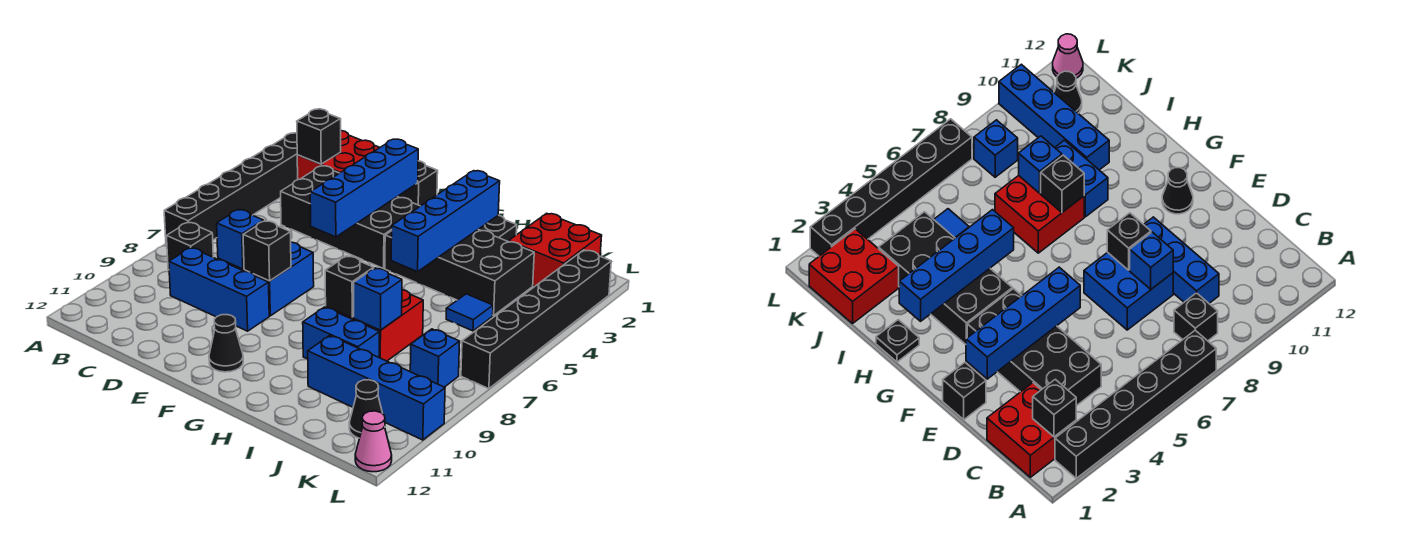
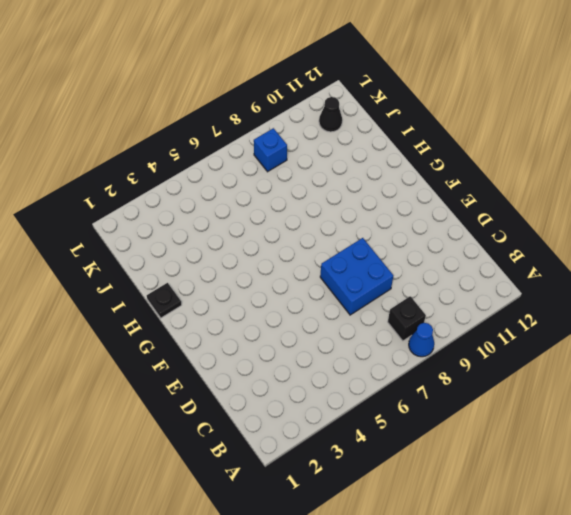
blue cone A8 level 1 -> none
none -> black brick A2:A7 level 1
none -> red brick B1:C2 level 1
none -> black brick C3:F4 level 1

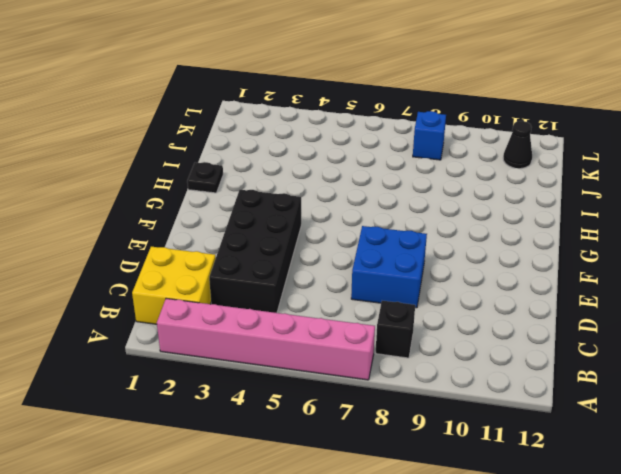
pink brick A2:A7 level 1 -> black brick A2:A7 level 1
yellow brick B1:C2 level 1 -> red brick B1:C2 level 1
none -> blue brick C9:E9 level 1
none -> black brick E1 level 1
none -> black cone F11 level 1

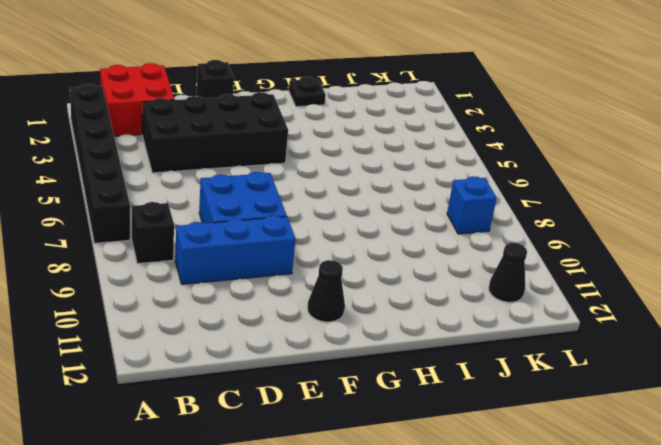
none -> black brick G3:J4 level 1
none -> red brick H7:I8 level 1
none -> blue brick H9:I9 level 1

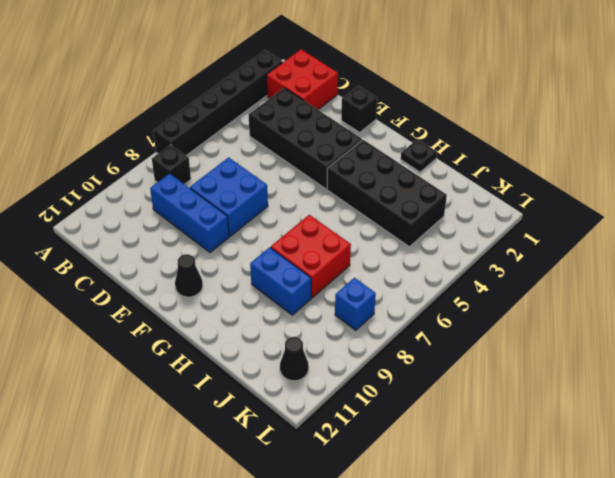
none -> blue brick I10:L10 level 1
none -> red brick J1:K2 level 1
none -> blue tile J5 level 1

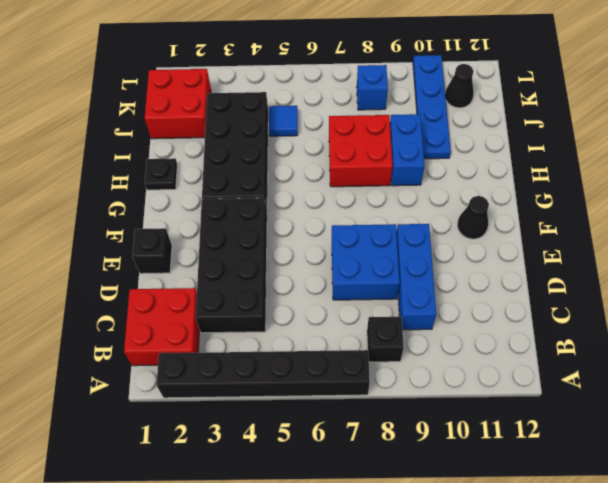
blue plate I10:L10 level 1 -> blue brick I10:L10 level 1
none -> black brick L2:L7 level 1
none -> pink cone L12 level 1
none -> black brick B2 level 2

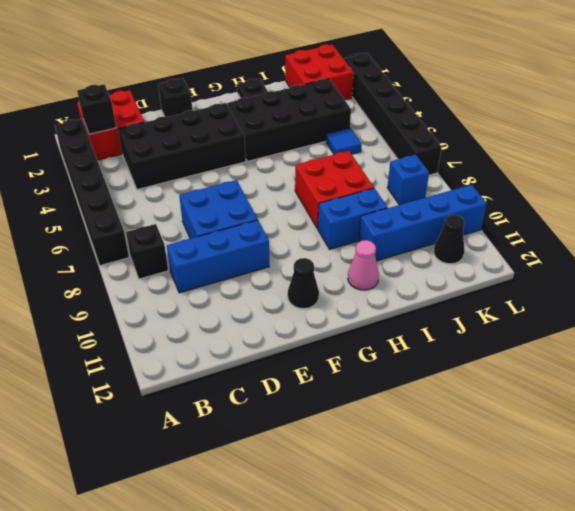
pink cone H11 level 1 -> pink cone L12 level 1
none -> blue brick D8 level 2
none -> blue brick E2:E5 level 2
none -> black brick E8 level 2

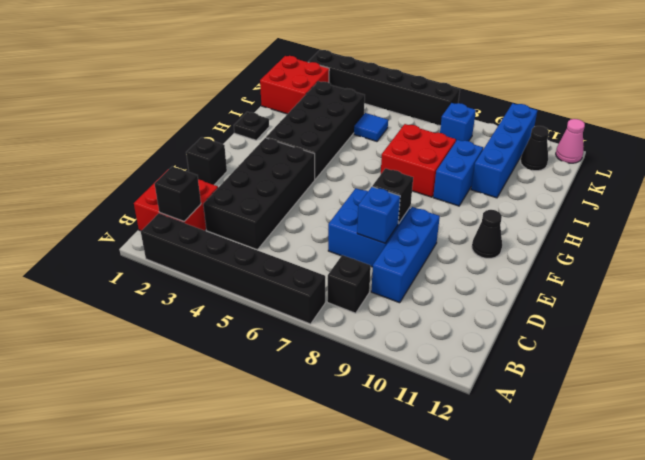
none -> blue brick E2:E5 level 2
none -> blue brick H2:H5 level 2
none -> black brick H8 level 2

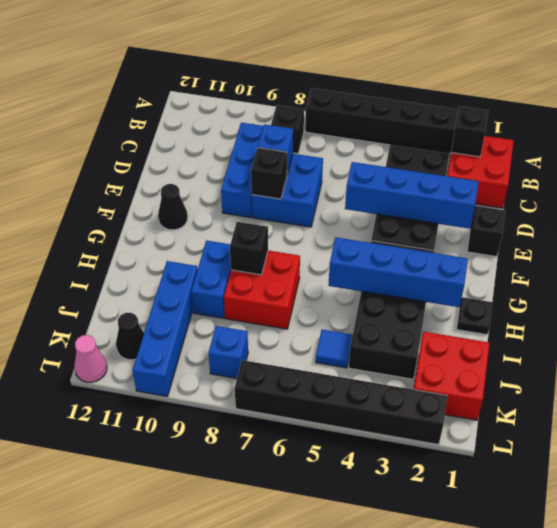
none -> blue brick I8 level 2

